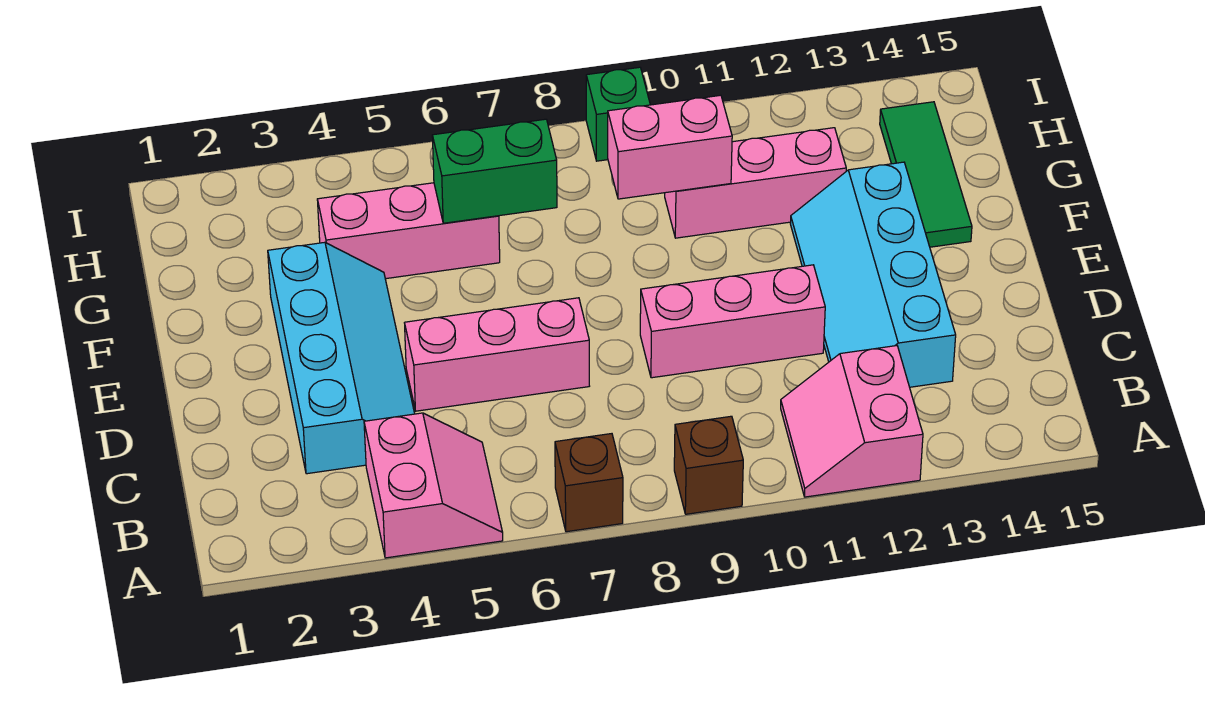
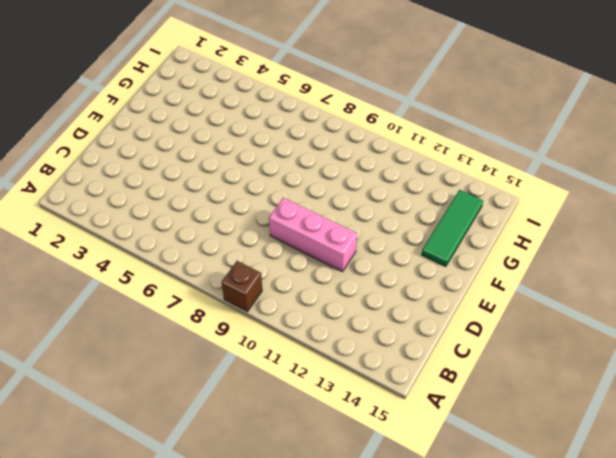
none -> pink slope A4:B5 level 1 top 4
none -> brown brick A7 level 1
none -> pink slope A11:B12 level 1 top 12

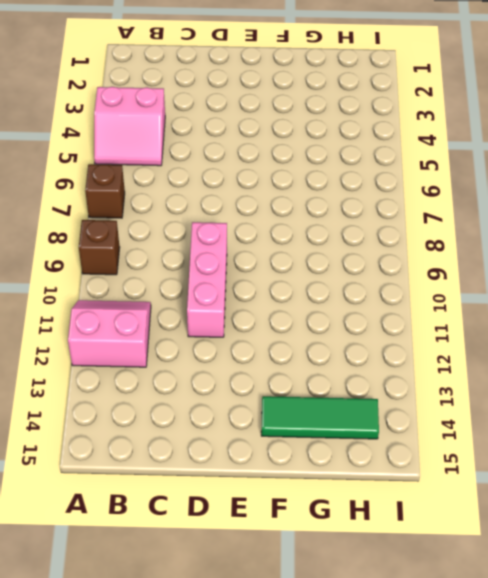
none -> cyan slope C3:F4 level 1 top 3
none -> cyan slope C12:F13 level 1 top 13
none -> pink brick D5:D7 level 1

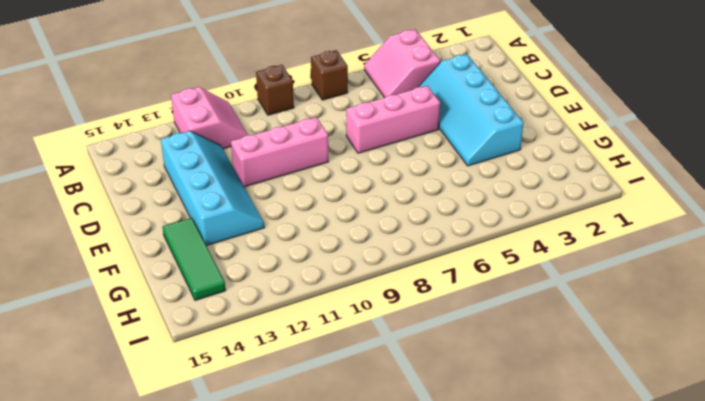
none -> pink brick G4:G6 level 1
none -> pink brick G10:G12 level 1
none -> green brick I9 level 1

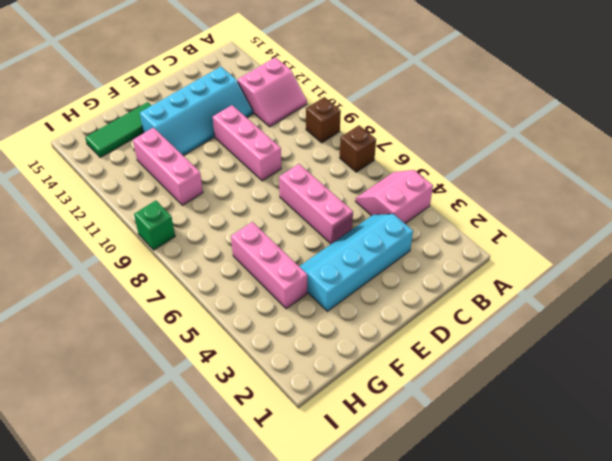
none -> green brick G6:G7 level 2
none -> pink brick G9:G10 level 2

